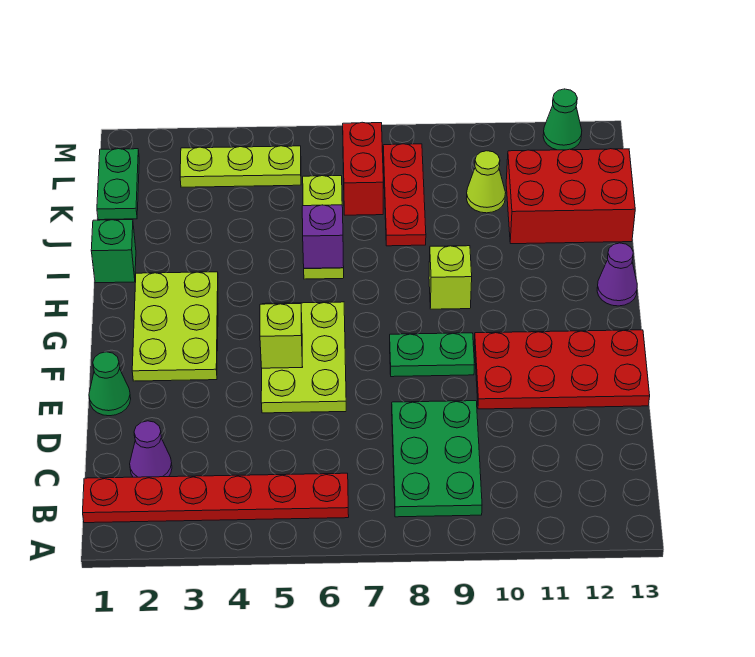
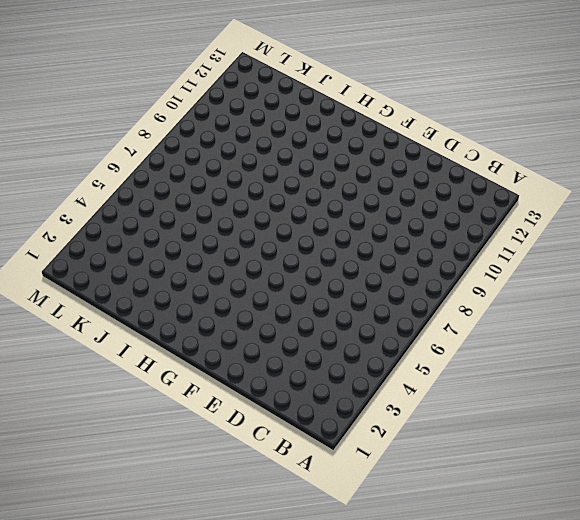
none -> red plate B1:B6 level 1
none -> green plate B8:D9 level 1
none -> purple cone C2 level 1

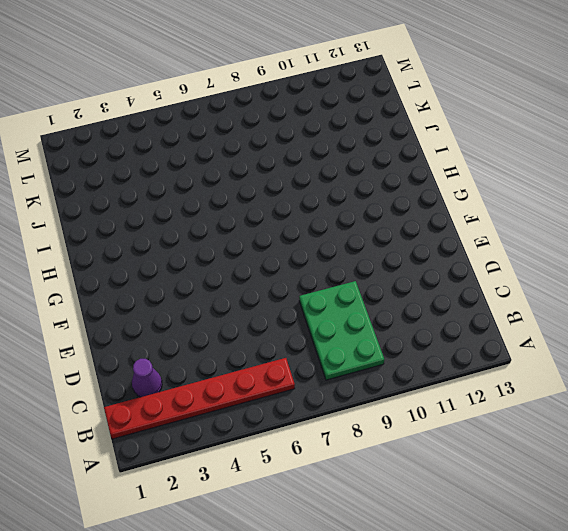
none -> green cone E1 level 1
none -> lime plate E5:G6 level 1
none -> red plate E10:F13 level 1

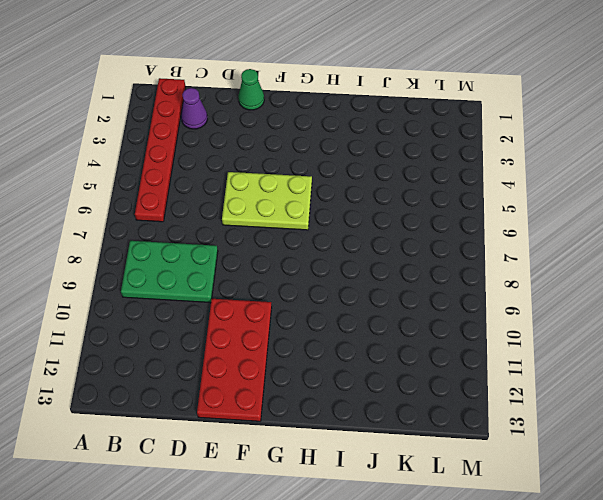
none -> lime plate F2:H3 level 1
none -> green plate F8:F9 level 1
none -> lime brick H9 level 1

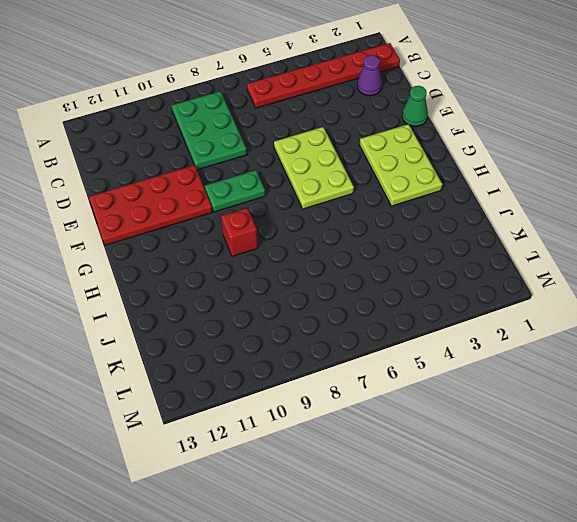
red brick H9 level 1 -> lime brick H9 level 1
none -> purple cone H13 level 1
none -> green brick I1 level 1
none -> lime plate I6:K6 level 1

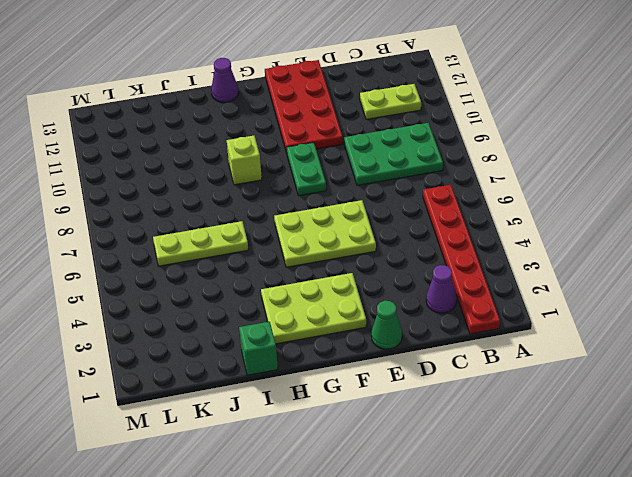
lime plate B11:C11 level 1 -> none
none -> red plate J8:L8 level 1
none -> red brick J11:K13 level 1
none -> green plate K1:L1 level 1

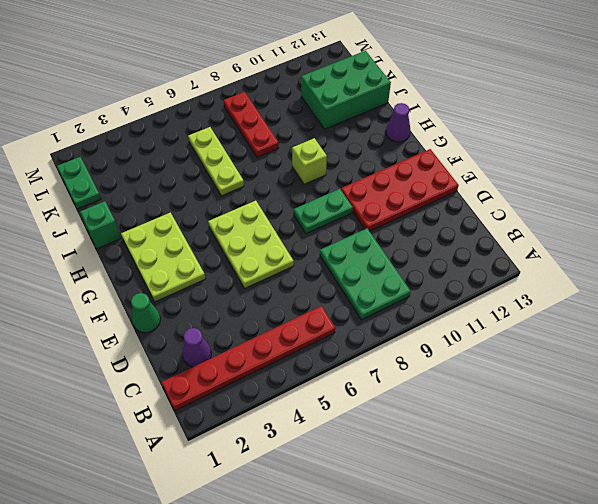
green brick J11:K13 level 1 -> red brick J11:K13 level 1
none -> red brick K7:L7 level 1
none -> lime cone K10 level 1
none -> lime plate L3:L5 level 1

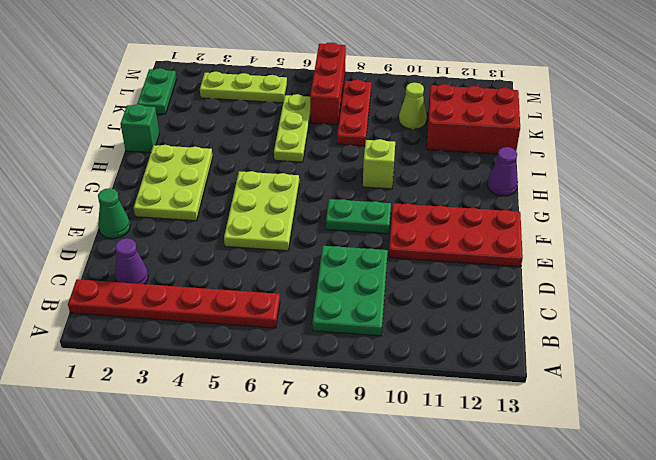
red brick K7:M7 level 1 -> red brick K7:L7 level 1
none -> green cone M12 level 1
none -> lime brick F5 level 2
none -> purple brick I6 level 2

